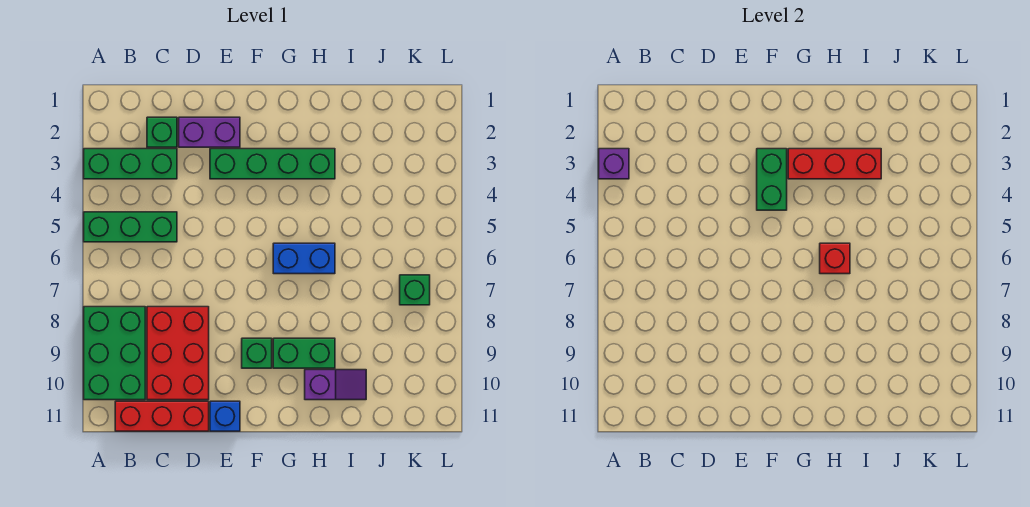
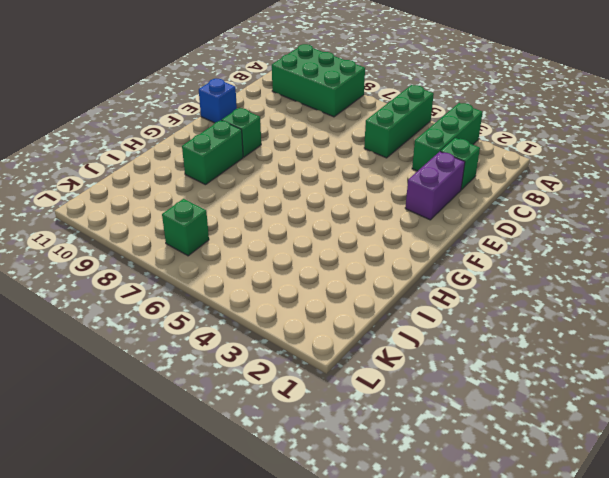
none -> red brick B11:D11 level 1
none -> red brick C8:D10 level 1
none -> green brick E3:H3 level 1

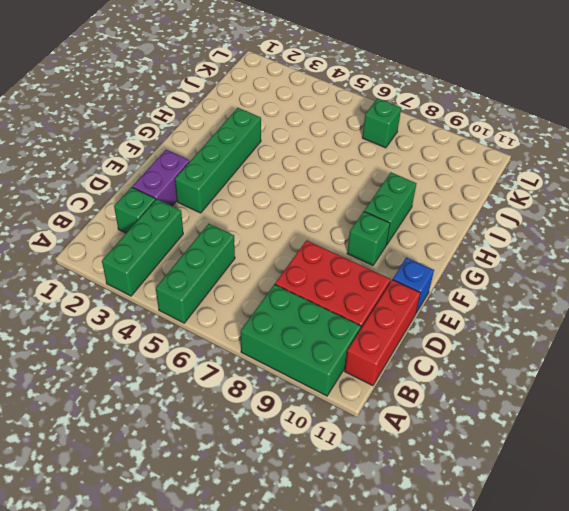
none -> blue brick G6:H6 level 1
none -> purple slope H10:I10 level 1 top H
none -> purple brick A3 level 2

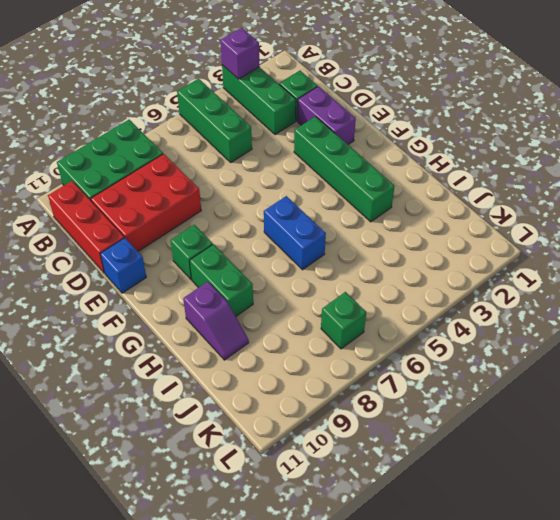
none -> green brick F3:F4 level 2
none -> red brick G3:I3 level 2
none -> red brick H6 level 2

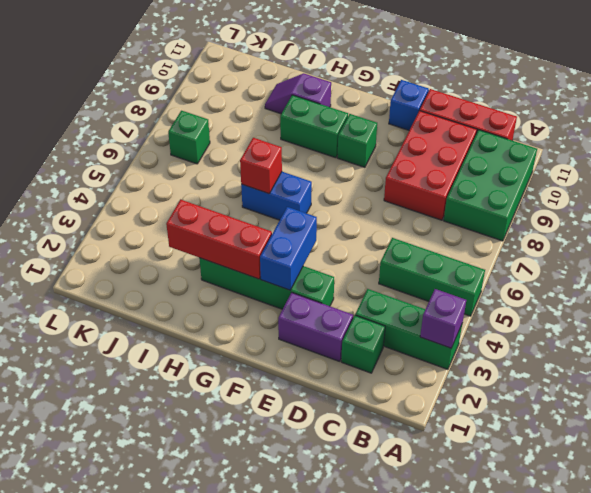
blue brick F3:F4 level 2 -> green brick F3:F4 level 2

